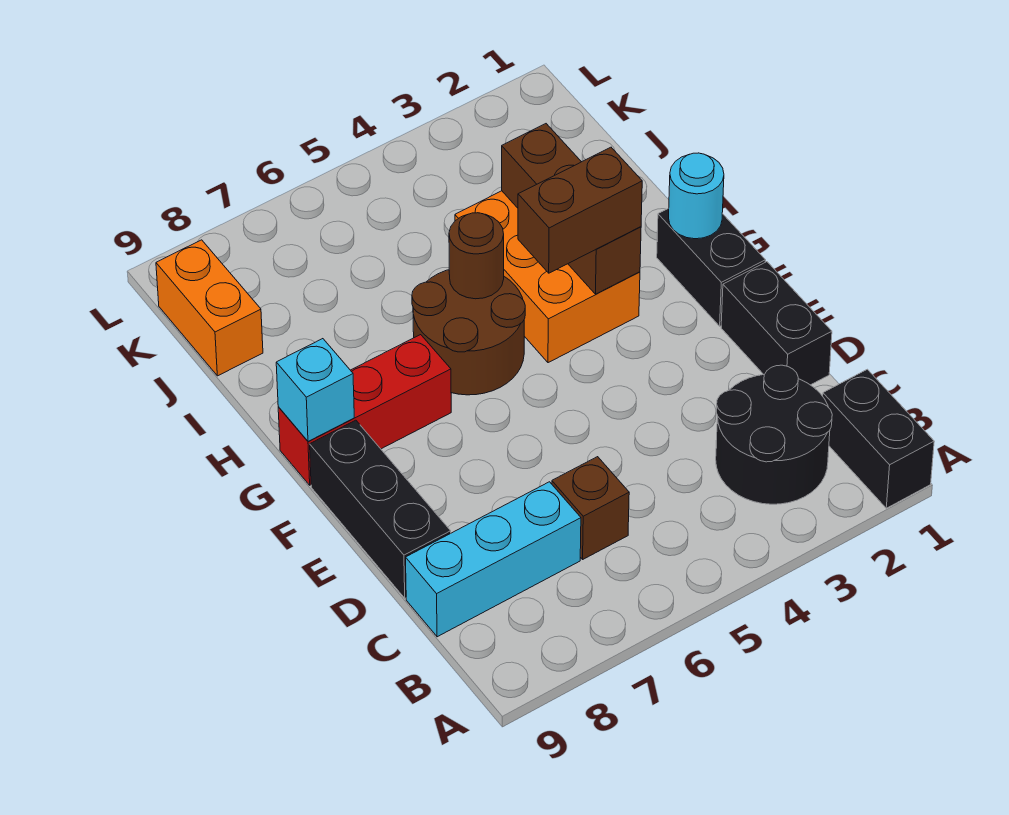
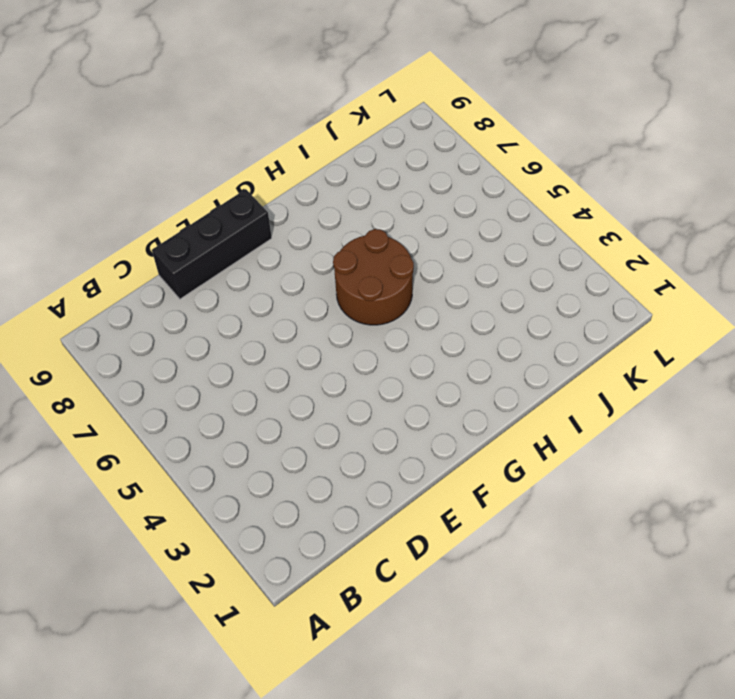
none -> black brick A1:B1 level 1
none -> black round brick B2:C3 level 1
none -> brown brick C6 level 1

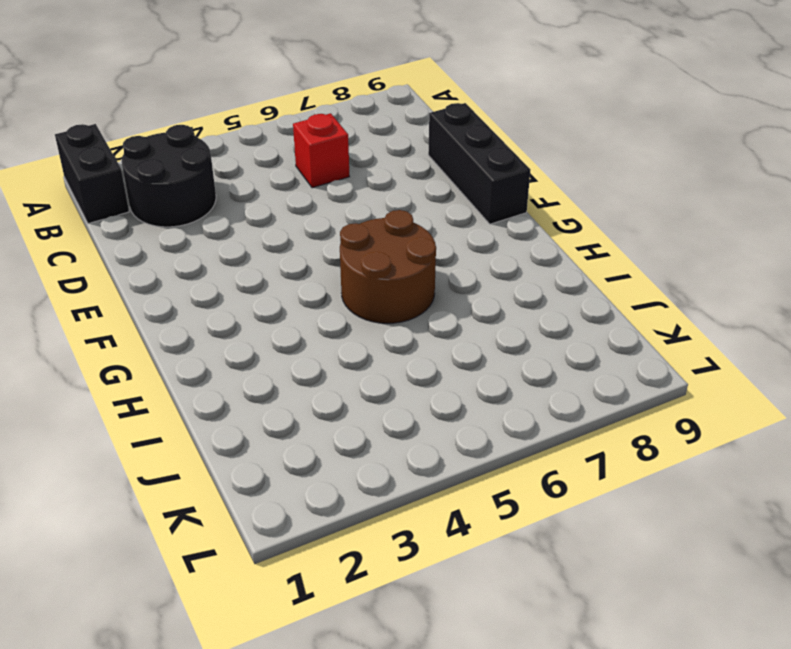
red brick C6 level 1 -> brown brick C6 level 1
none -> cyan brick C7:C9 level 1
none -> black brick D1:E1 level 1
none -> black brick F1:G1 level 1

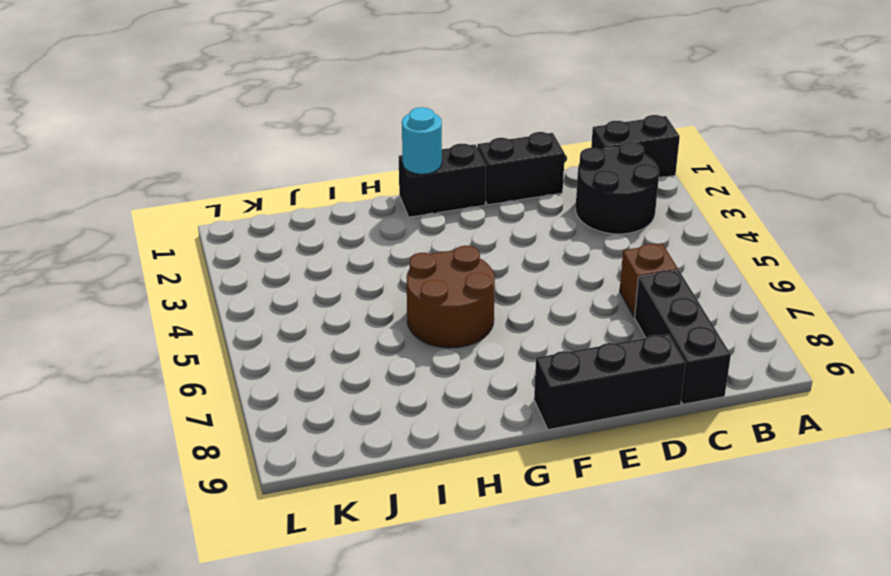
black brick C7:C9 level 1 -> cyan brick C7:C9 level 1
none -> orange brick G3:I4 level 1
none -> red brick G7:G9 level 1
none -> orange brick J9:K9 level 1

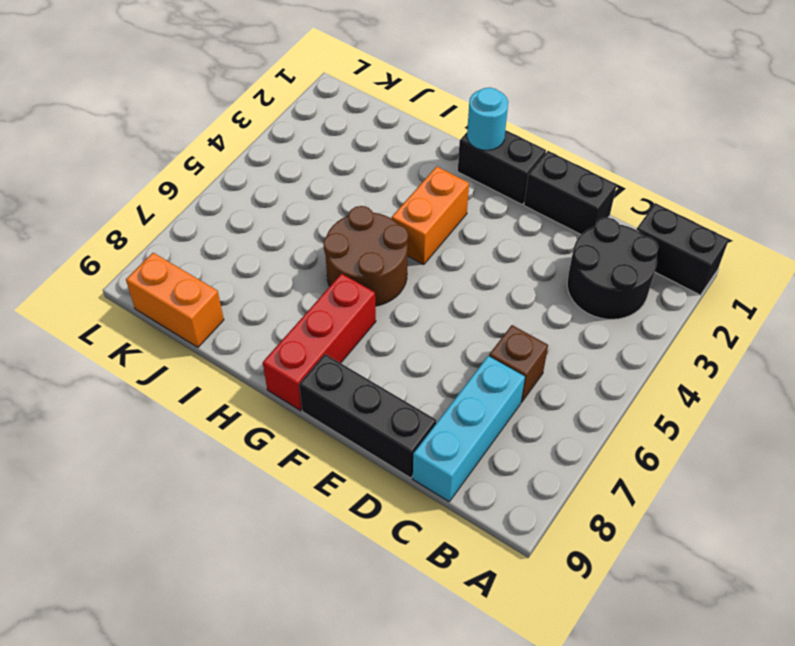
orange brick G3:G4 level 1 -> orange brick G3:I4 level 1
none -> brown brick G3:I3 level 2
none -> cyan brick G9 level 2
none -> brown round brick H5 level 2

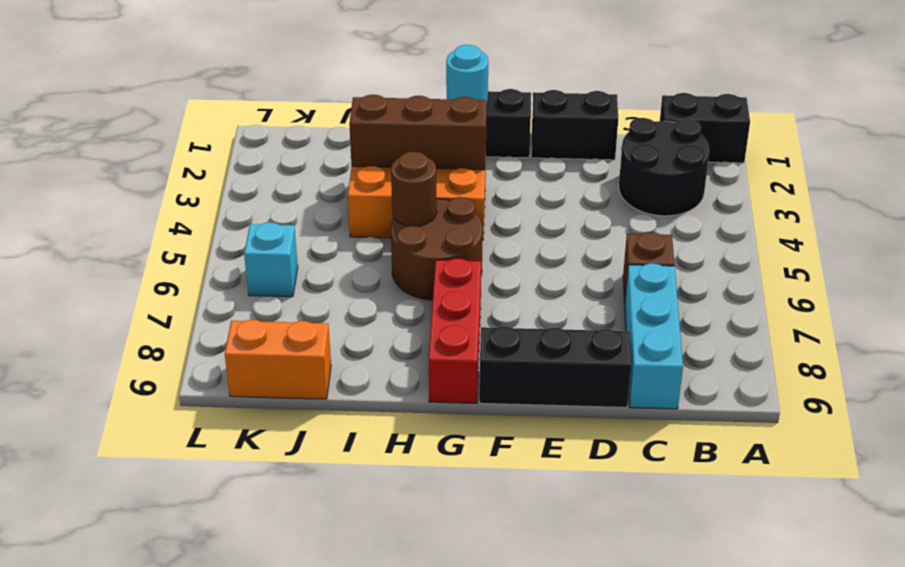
cyan brick K6 level 1 -> cyan brick G9 level 2
none -> brown brick G3:G4 level 3

